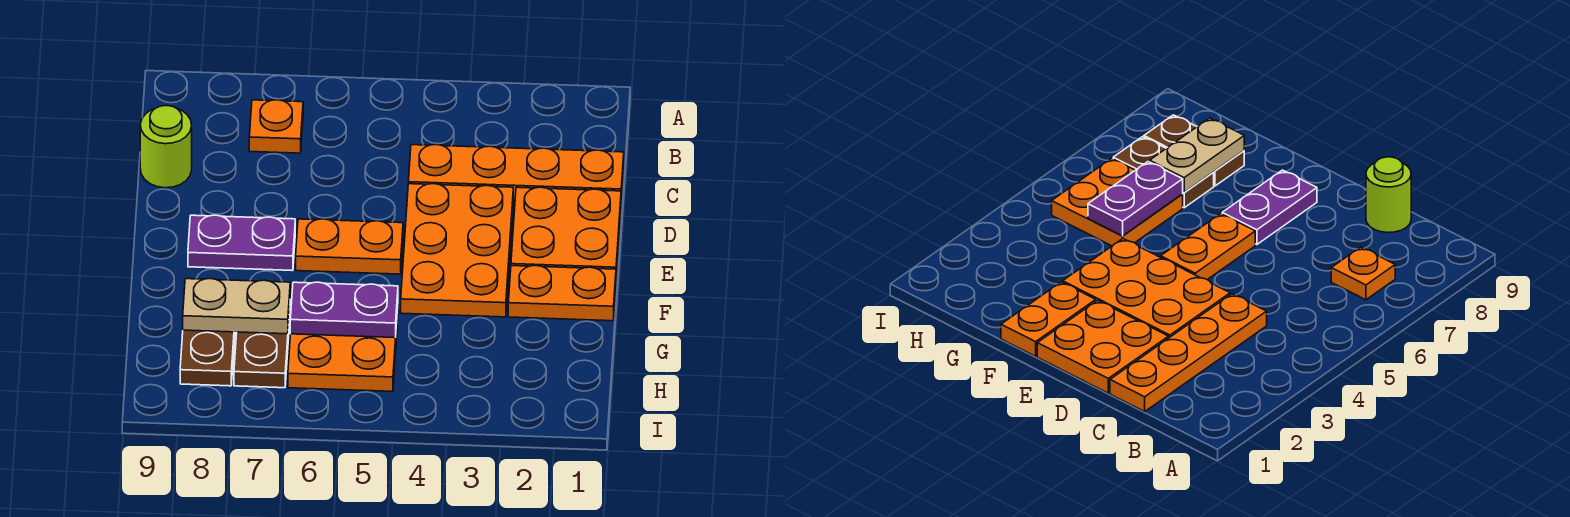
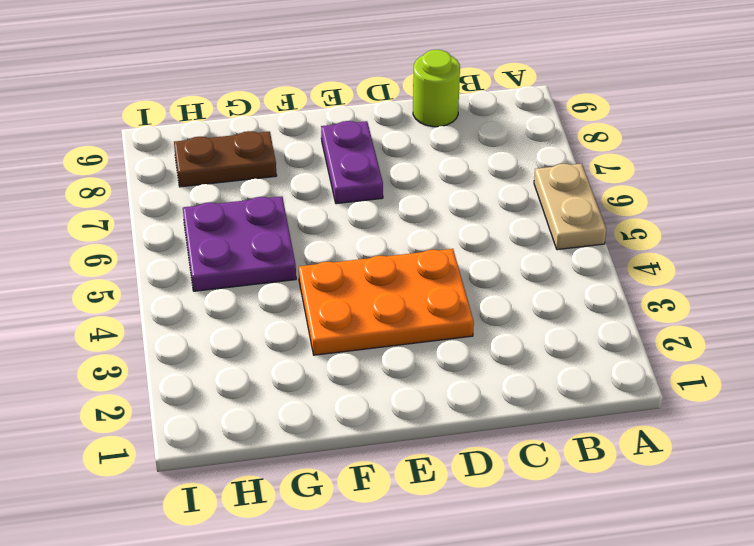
tan plate A5:A6 level 1 -> tan plate G7:G8 level 2
purple plate G5:H6 level 1 -> orange plate G5:H6 level 1
none -> orange plate B7 level 1
none -> orange plate C1:C4 level 1
none -> orange plate D1:E2 level 1

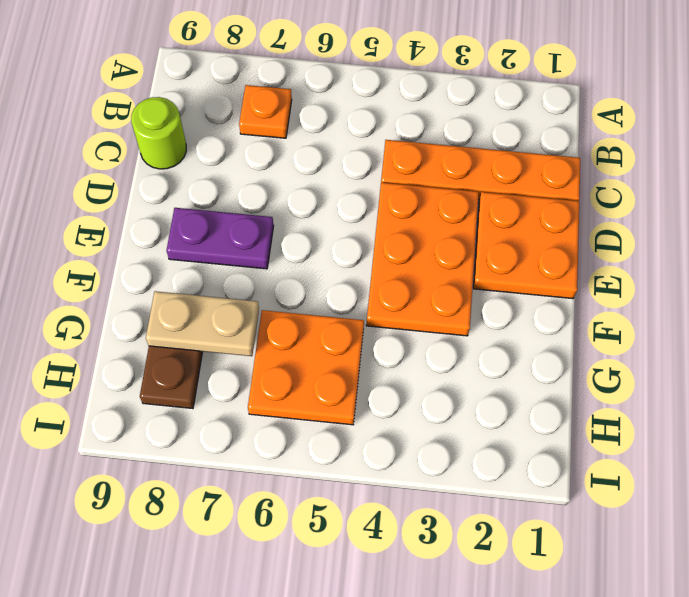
none -> orange plate E5:E6 level 1
none -> orange plate F1:F2 level 1
none -> brown plate G7:H7 level 1

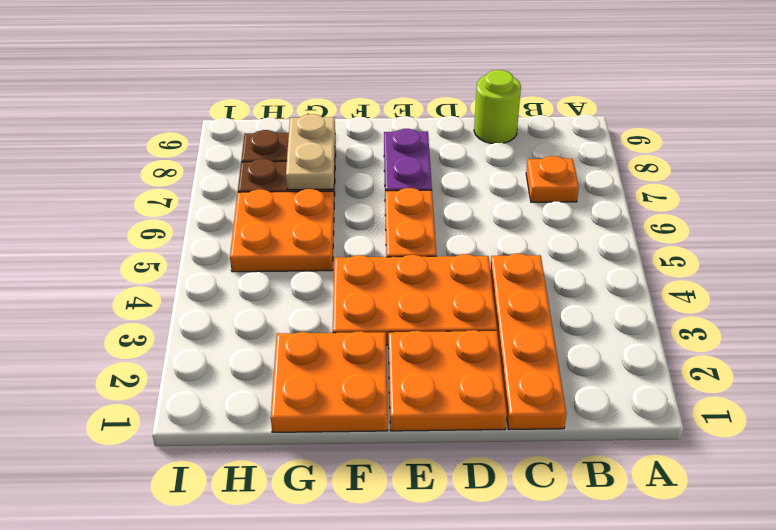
orange plate F1:G2 level 1 -> orange plate F1:F2 level 1
none -> purple plate G5:G6 level 2

